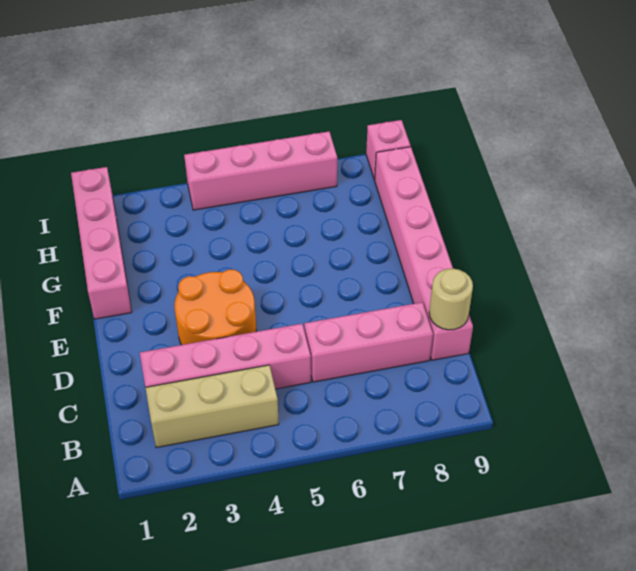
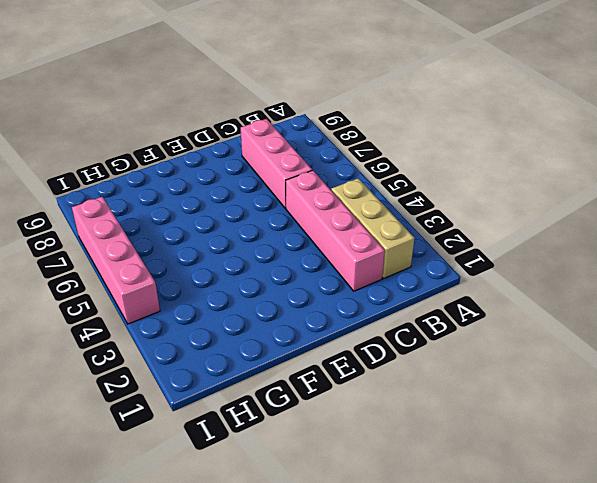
none -> pink brick C9:H9 level 1
none -> orange round brick D3:E4 level 1

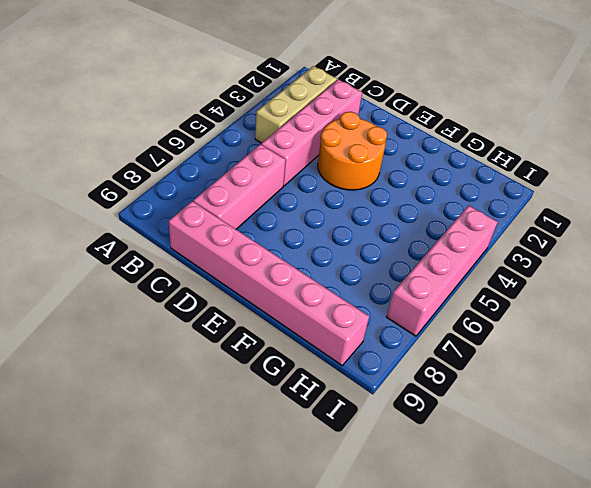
none -> pink brick F1:I1 level 1
none -> pink brick I9 level 1

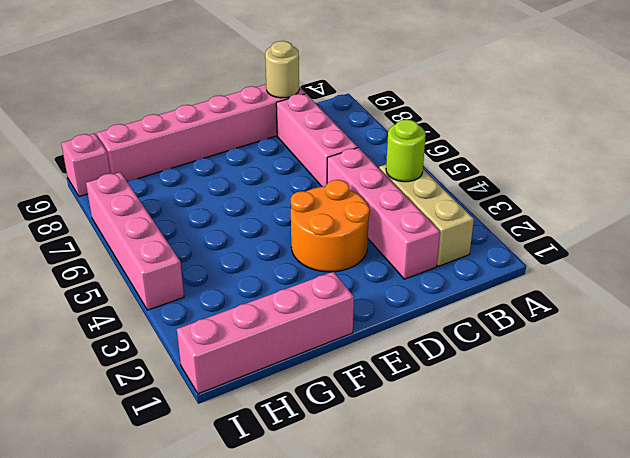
lime round brick B4 level 2 -> none

